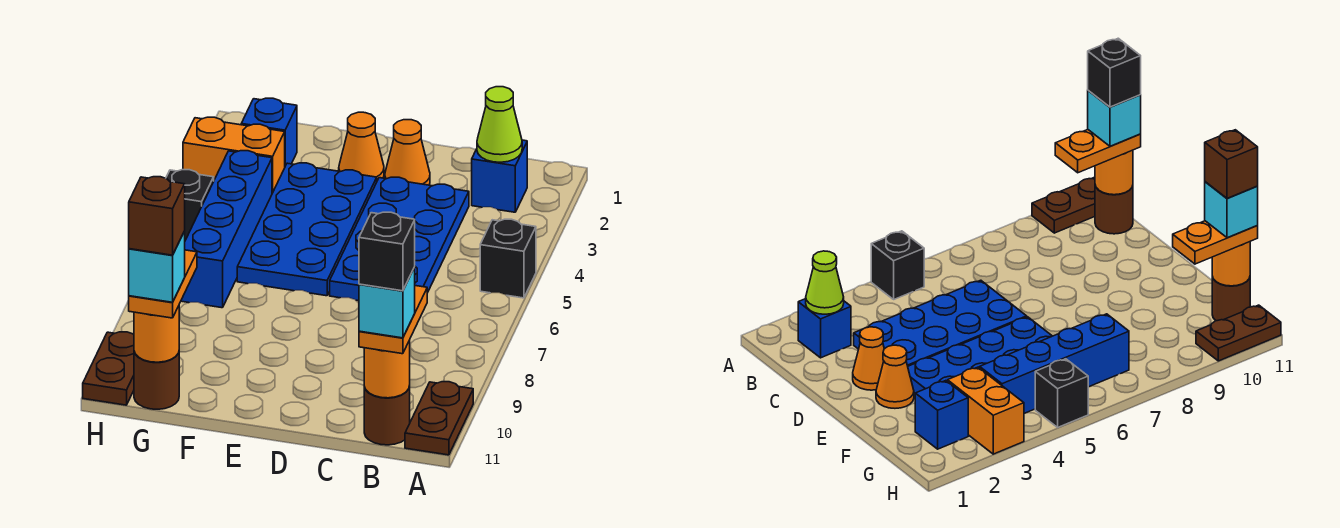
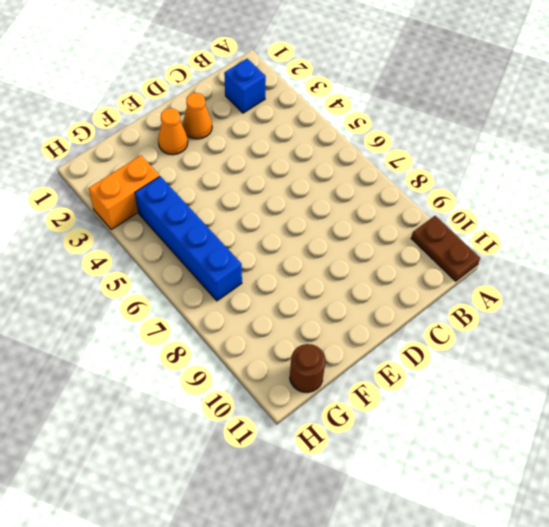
none -> black brick A5 level 1
none -> brown round brick B11 level 1
none -> blue plate C3:D6 level 1

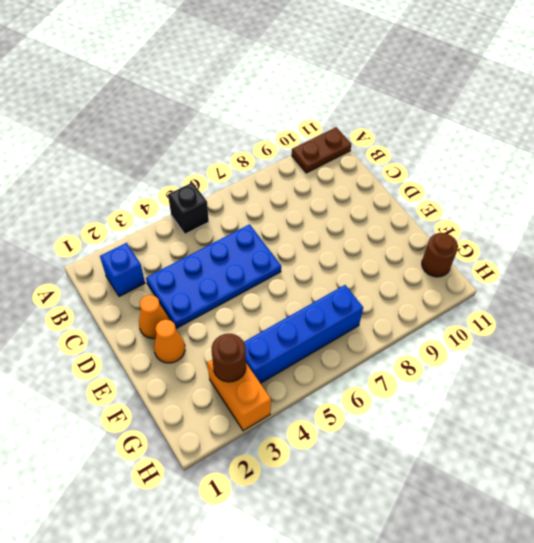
brown round brick G3 level 2 -> brown round brick B11 level 1
none -> blue plate E3:F6 level 1
none -> blue brick G2 level 1
none -> black brick H5 level 1

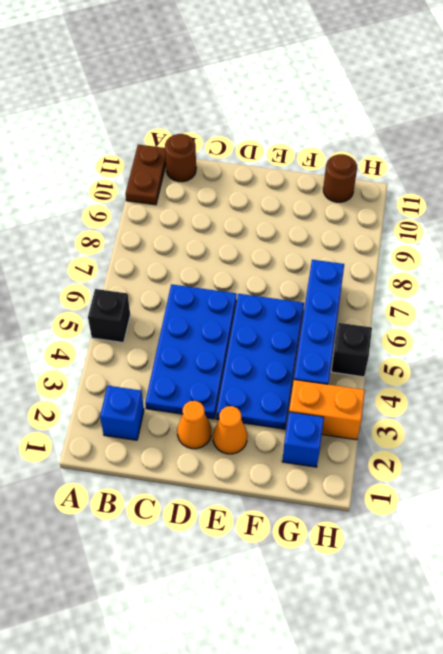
none -> brown plate H10:H11 level 1
none -> lime cone B2 level 2
none -> orange round brick B11 level 2

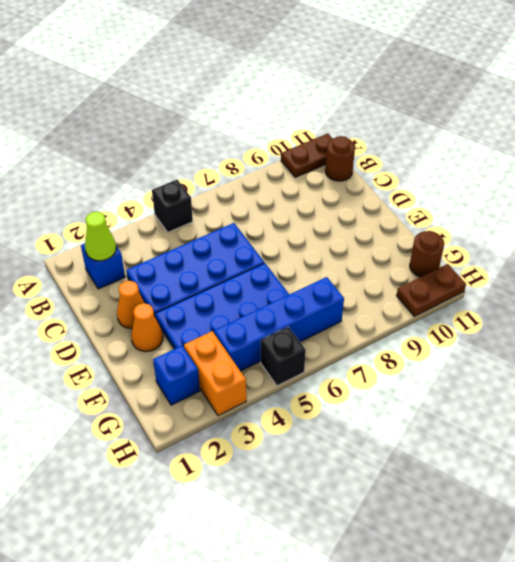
none -> orange round brick B11 level 2
none -> orange round brick G11 level 2
none -> orange plate B10:B11 level 3

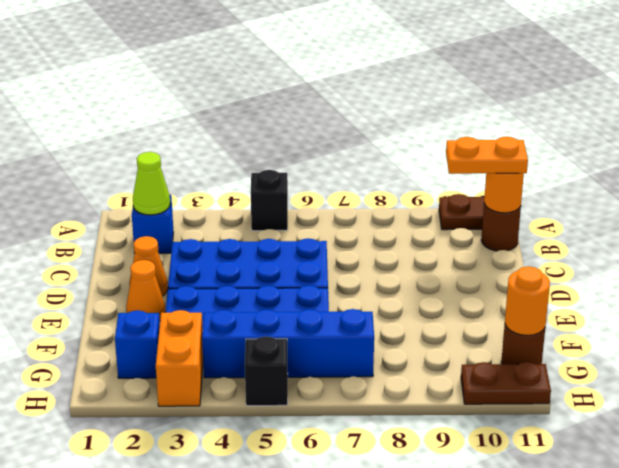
none -> orange plate G10:G11 level 3
none -> cyan brick B11 level 4
none -> cyan brick G11 level 4

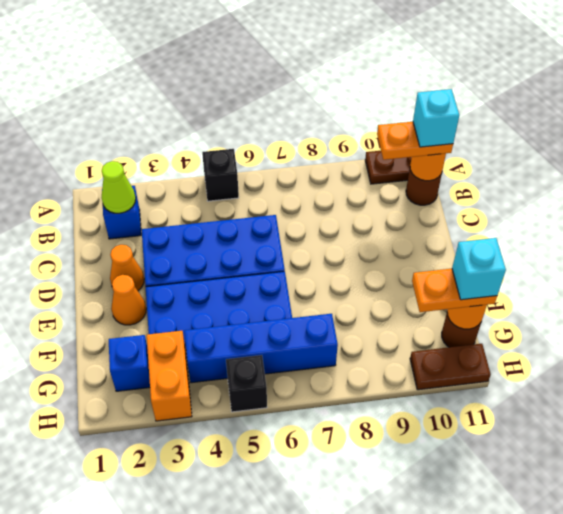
none -> black brick B11 level 5
none -> brown brick G11 level 5

